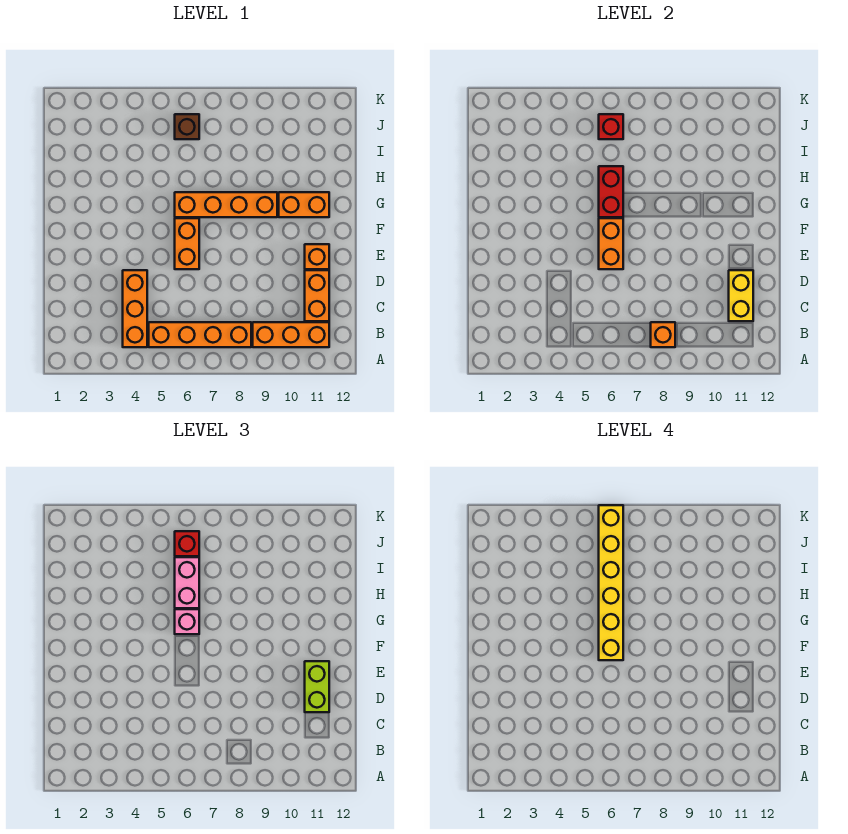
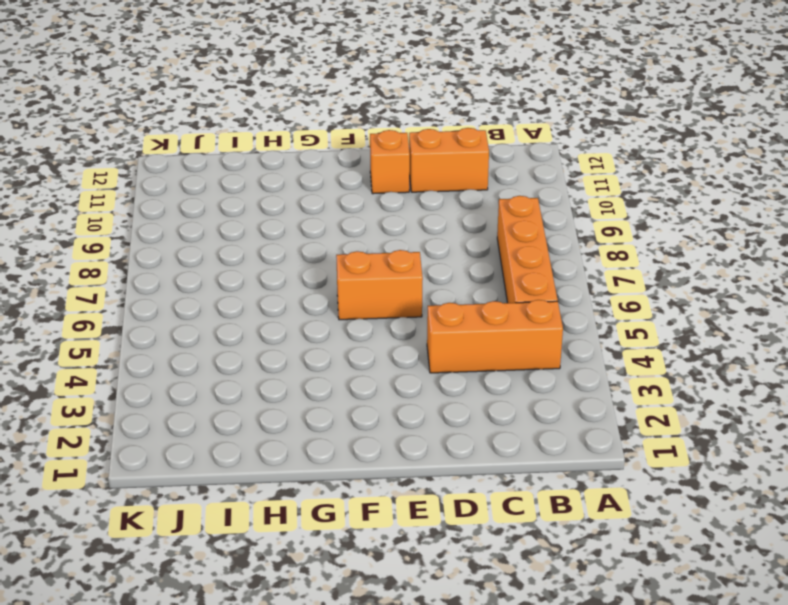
none -> orange brick B9:B11 level 1
none -> orange brick G6:G9 level 1
none -> orange brick G10:G11 level 1

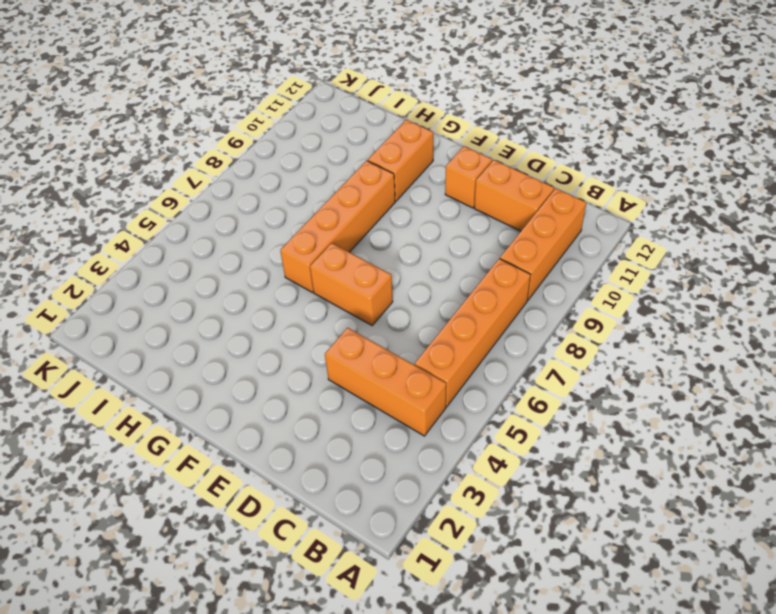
none -> brown brick J6 level 1
none -> orange brick B8 level 2
none -> yellow brick C11:D11 level 2

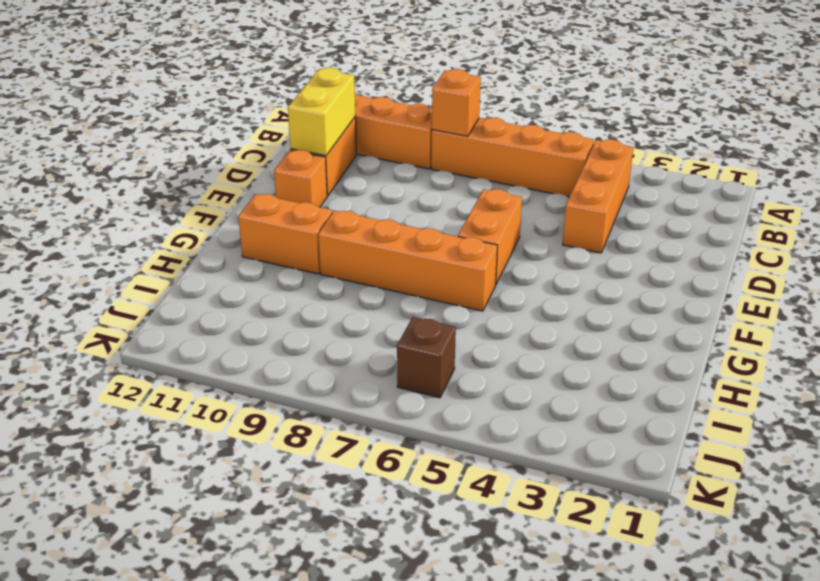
none -> orange brick E6:F6 level 2
none -> red brick G6:H6 level 2
none -> red brick J6 level 2

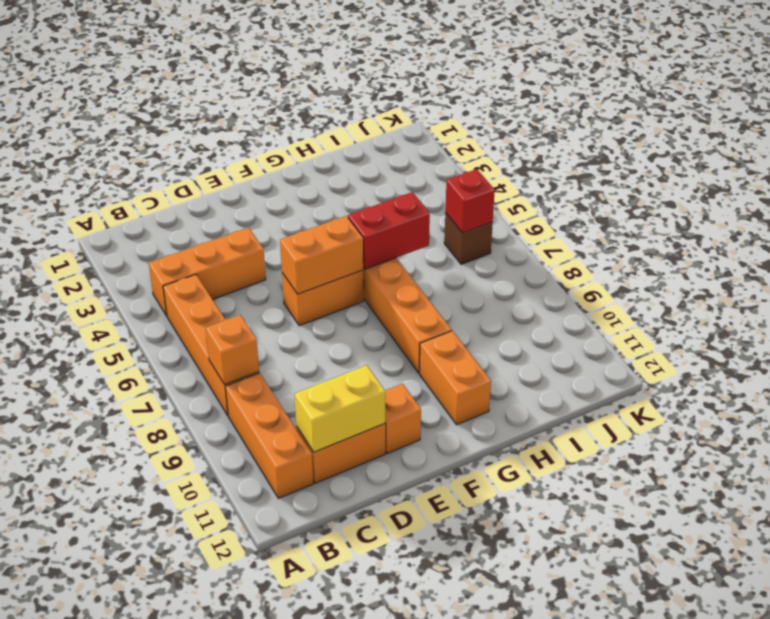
none -> lime brick D11:E11 level 3
none -> pink brick G6 level 3
none -> pink brick H6:I6 level 3

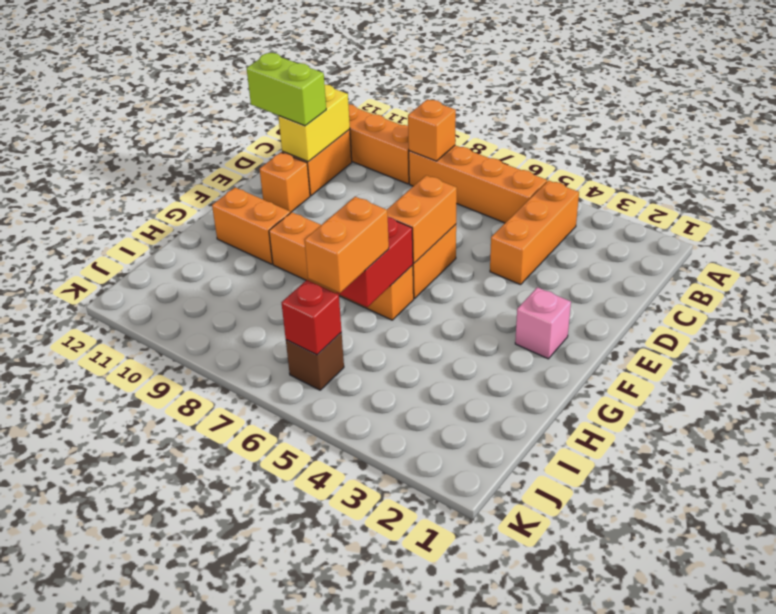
lime brick D11:D12 level 3 -> lime brick D11:E11 level 3
pink brick F2 level 1 -> pink brick G6 level 3
orange brick H6:I6 level 3 -> pink brick H6:I6 level 3
none -> red brick J6 level 3
none -> yellow brick F6:K6 level 4

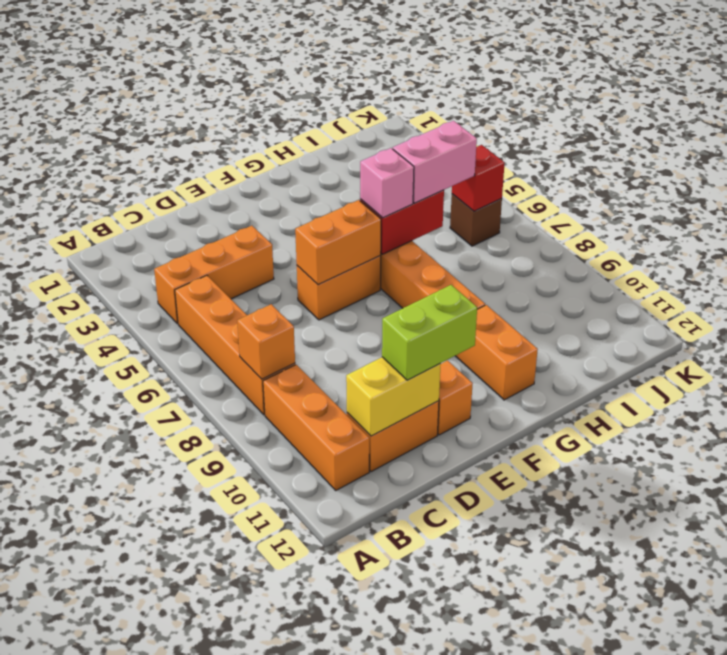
none -> red brick J6 level 3
none -> yellow brick F6:K6 level 4

